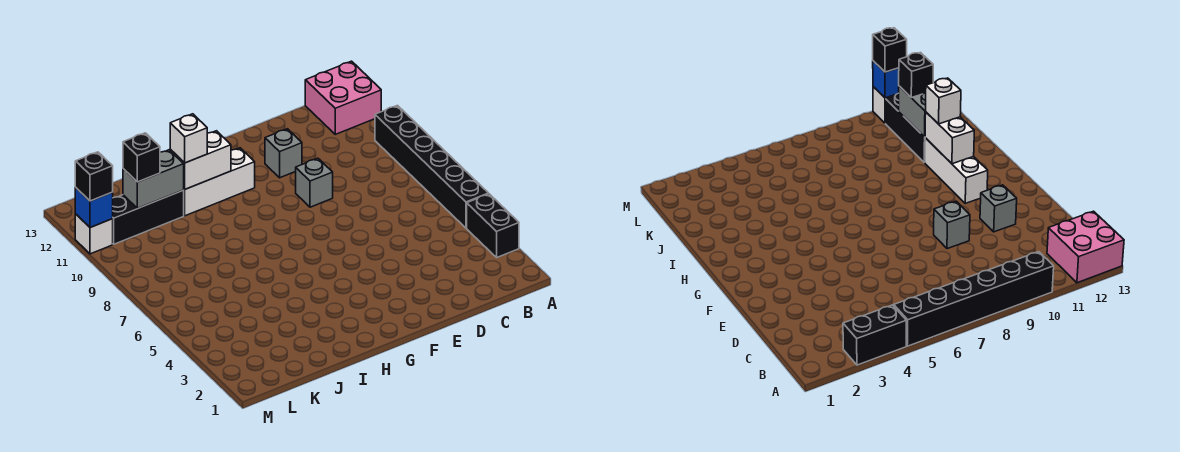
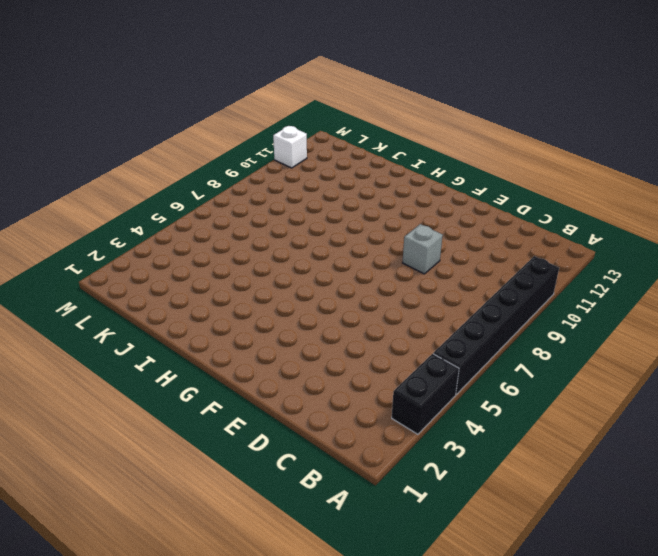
none -> pink brick A12:B13 level 1
none -> grey brick E11 level 1
none -> white brick G11:I11 level 1

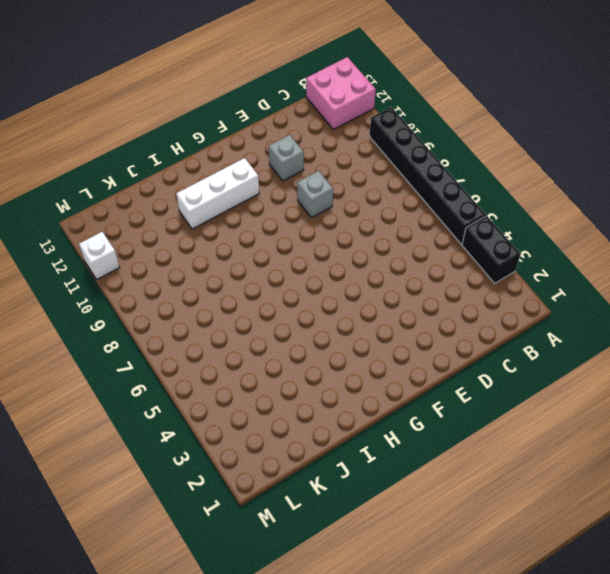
none -> black brick J11:L11 level 1
none -> white brick H11:I11 level 2
none -> grey brick J11:K11 level 2

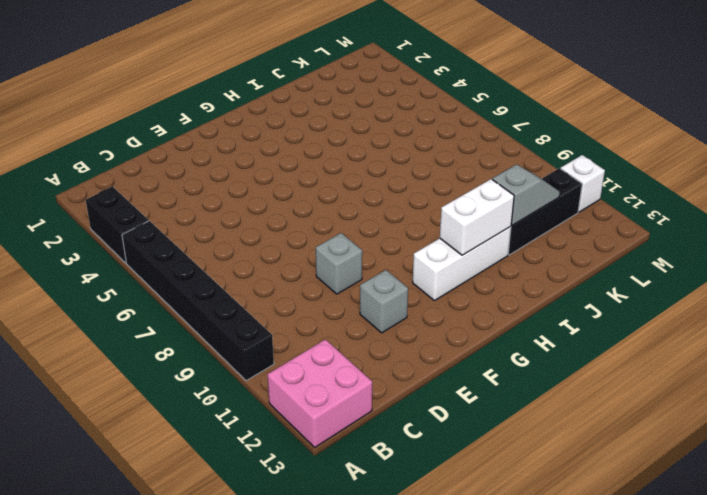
grey slope J11:K11 level 2 top J -> grey brick J11:K11 level 2
none -> blue brick M11 level 2
none -> white brick I11 level 3
none -> black brick K11 level 3

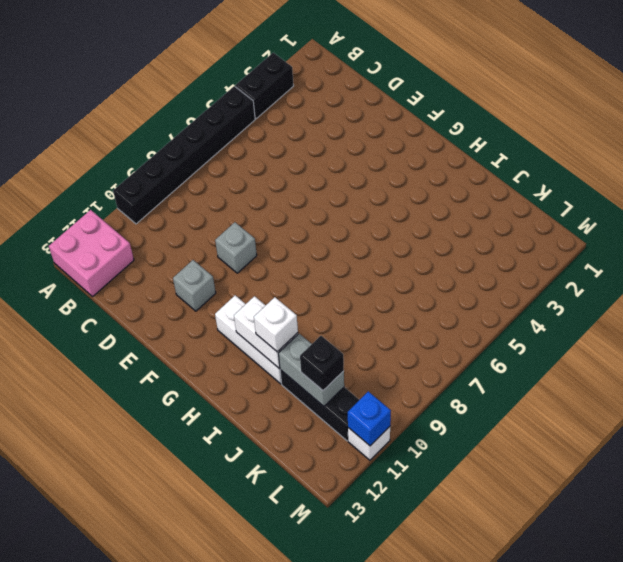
none -> black brick M11 level 3

